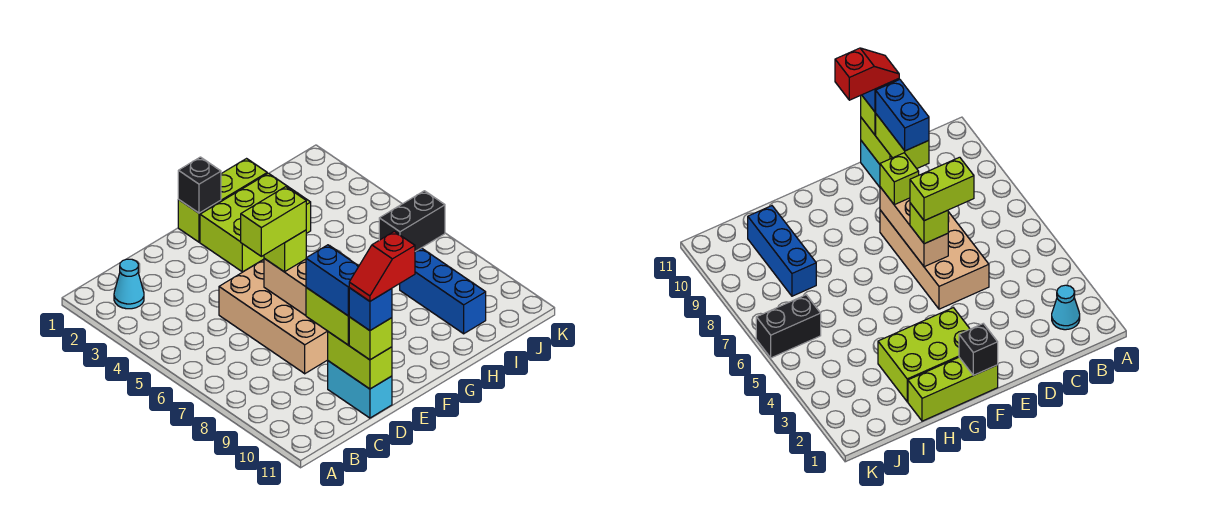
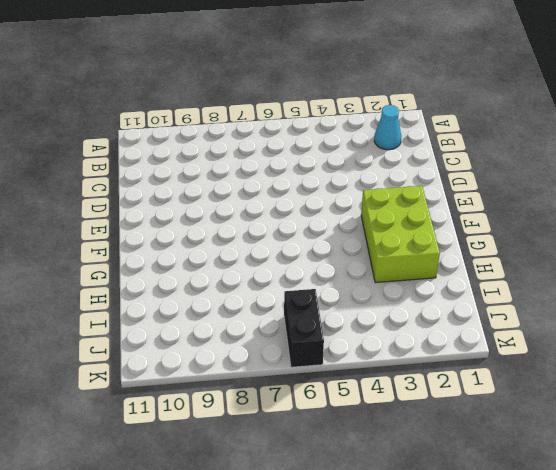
none -> tan brick D5:E8 level 1
none -> cyan brick D10:D11 level 1
none -> lime brick F1:H1 level 1

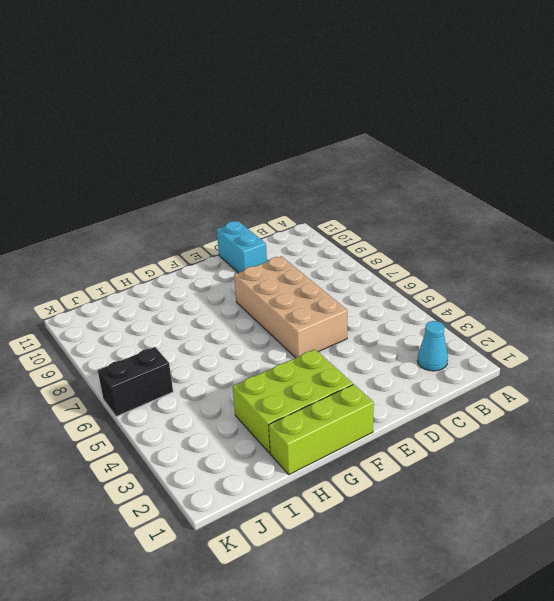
none -> blue brick I8:I10 level 1
none -> lime brick D10:D11 level 2
none -> tan brick E6:E8 level 2

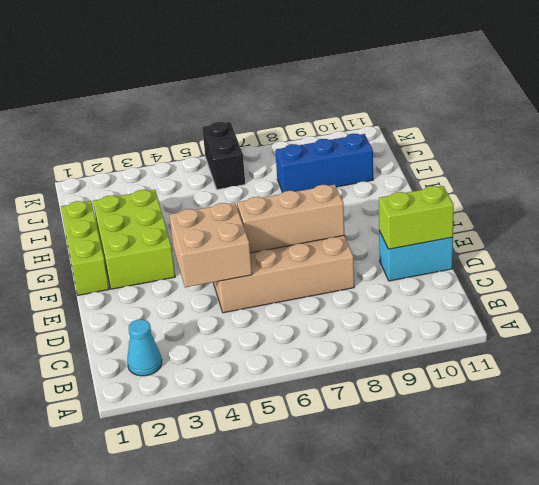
tan brick D4:E5 level 2 -> none
none -> black brick F1 level 2
none -> lime brick D9:D10 level 3
none -> lime brick D11 level 3

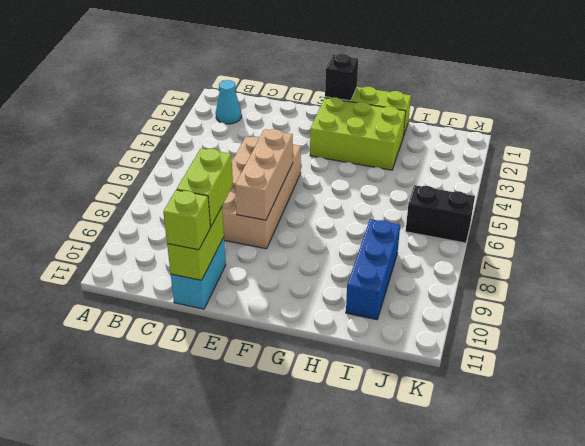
none -> lime brick E6 level 3
none -> lime brick E8 level 3
none -> lime brick D6:E6 level 4

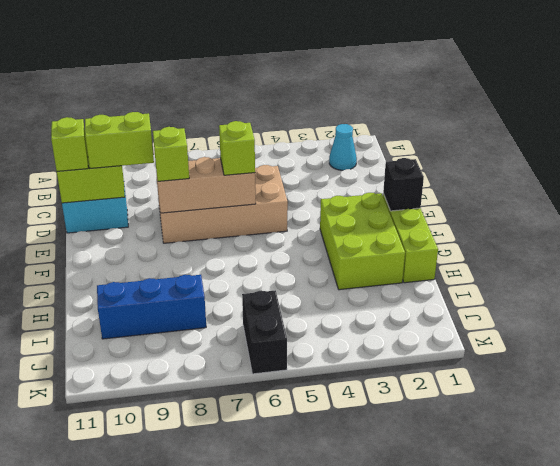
none -> lime brick D6:E6 level 4
none -> blue brick D9:D10 level 4
none -> blue brick D11 level 4

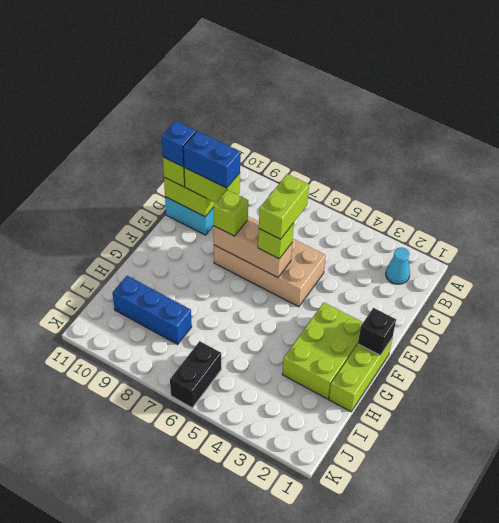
none -> red slope D11:E11 level 5 top E

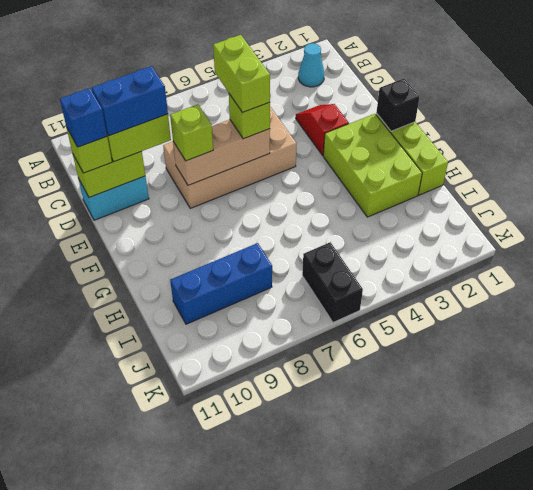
red slope D3:E3 level 1 top E -> red slope D11:E11 level 5 top E

